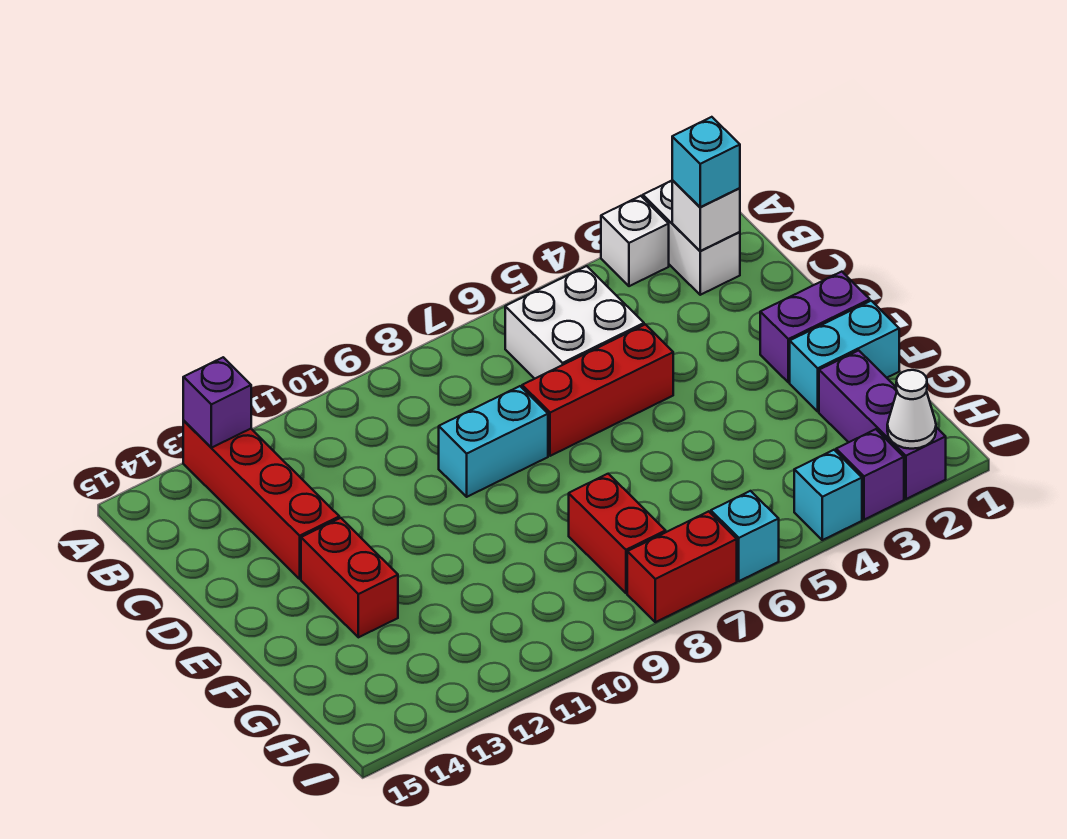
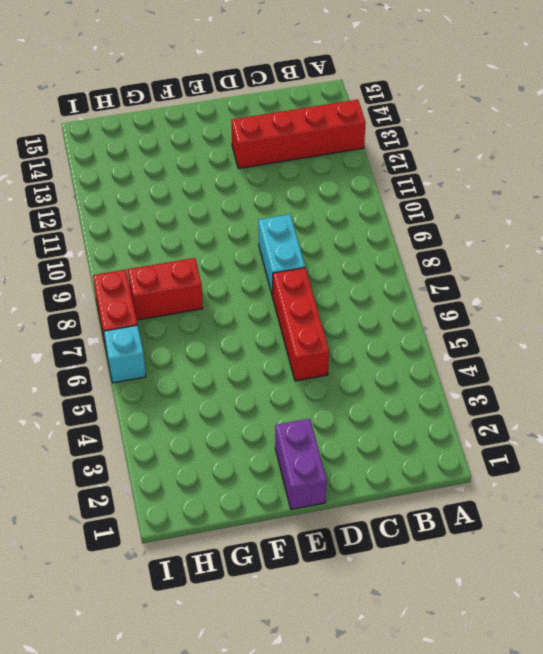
none -> white brick A2:B2 level 1
none -> white brick A3 level 1
none -> white brick B5:C6 level 1

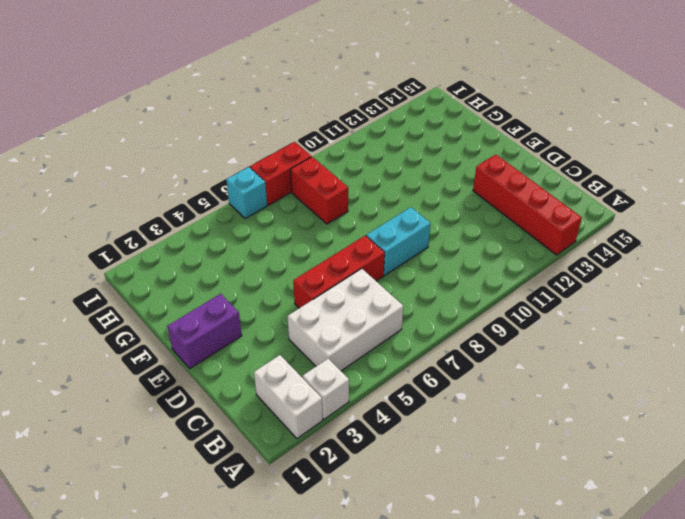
white brick B4:C6 level 1 -> white brick B5:C6 level 1
none -> red brick E13:F13 level 1
none -> cyan brick F1:F2 level 1
none -> purple brick G2:I2 level 1

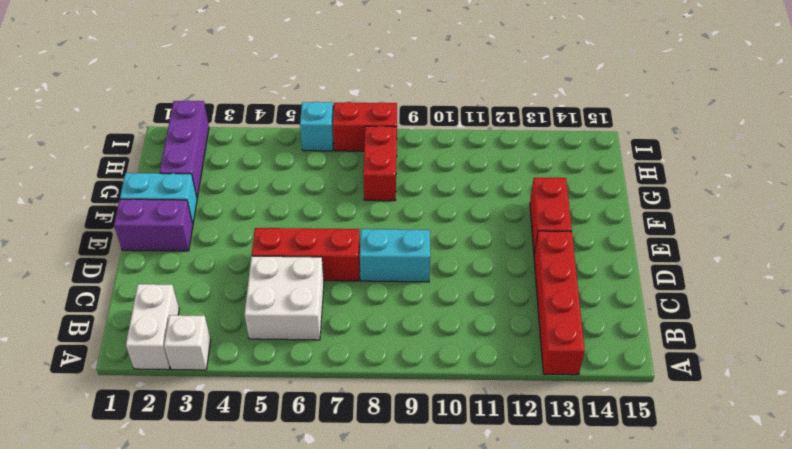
none -> purple brick I3 level 1
none -> cyan brick I4 level 1
none -> purple brick A13 level 2

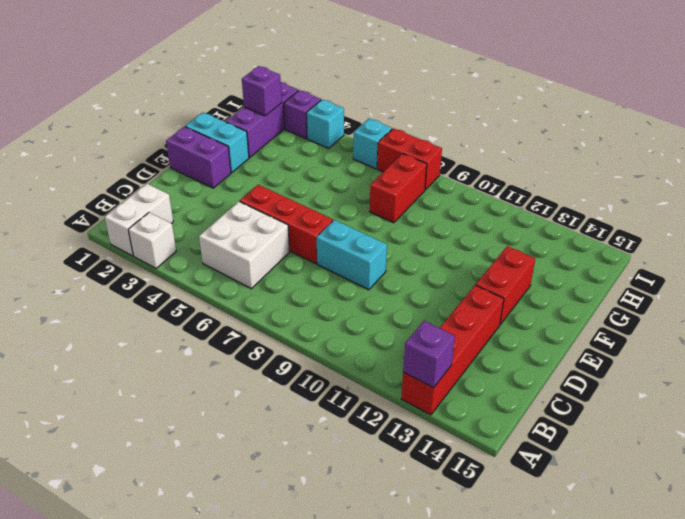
purple brick H2 level 2 -> none
none -> white brick B2 level 2
none -> white cone I2 level 2
none -> cyan brick B2 level 3

